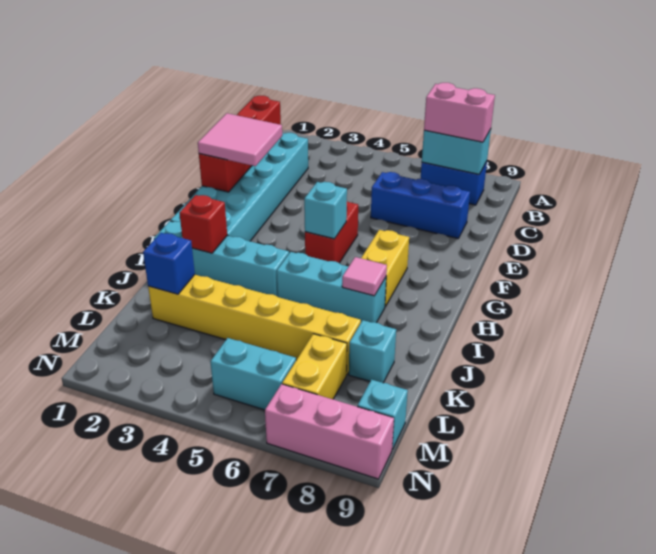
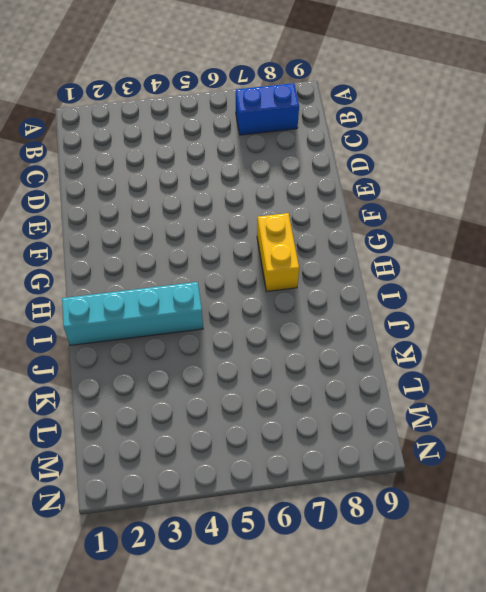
none -> cyan brick C1:H2 level 1
none -> blue brick D6:D8 level 1
none -> red brick F5:G5 level 1

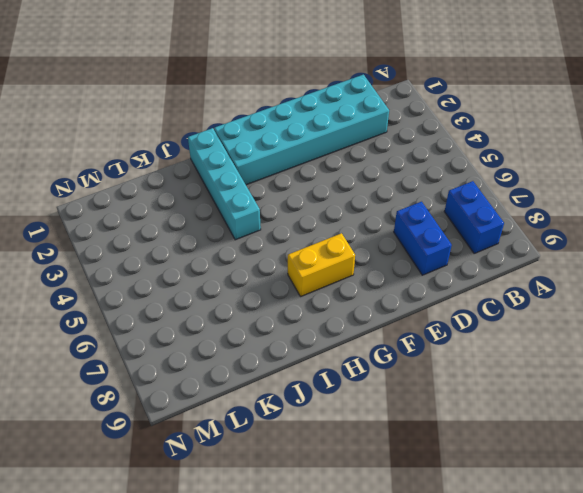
blue brick D7:D8 level 1 -> blue brick D6:D8 level 1
none -> red brick F5:G5 level 1
none -> cyan brick I5:I7 level 1
none -> yellow brick K2:K7 level 1

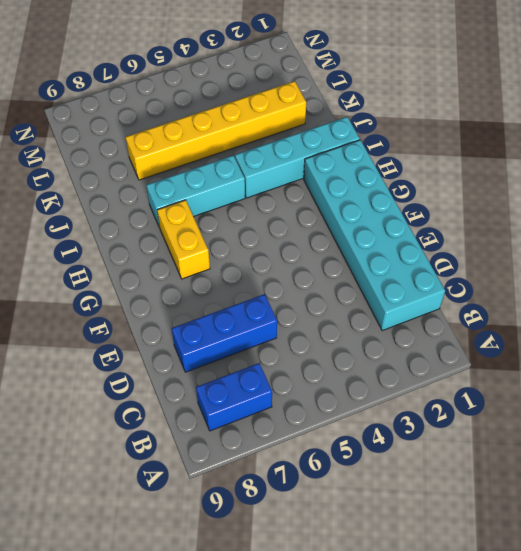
none -> red brick F5:G5 level 1
none -> cyan brick K8 level 1
none -> yellow brick L7:M7 level 1

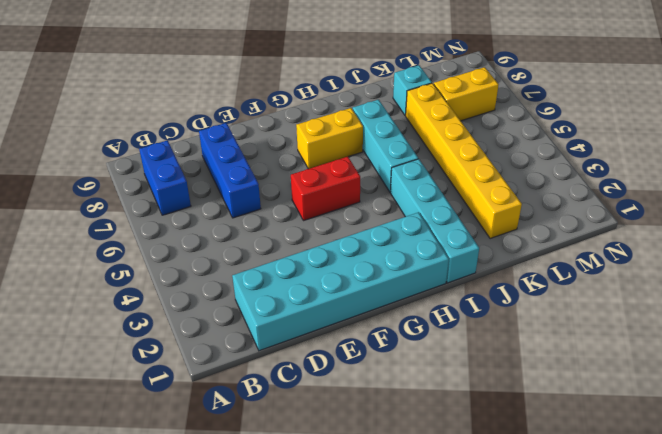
none -> cyan brick M5:M6 level 1
none -> cyan brick M9 level 1
none -> pink brick N7:N9 level 1

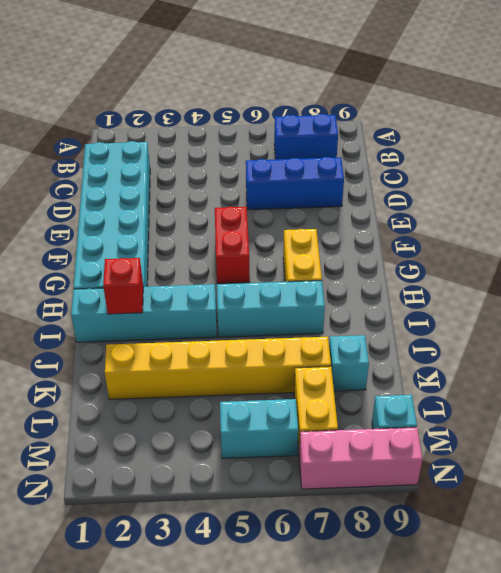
none -> cyan brick B7:B8 level 2
none -> red brick C1:F1 level 2
none -> cyan brick G5 level 2

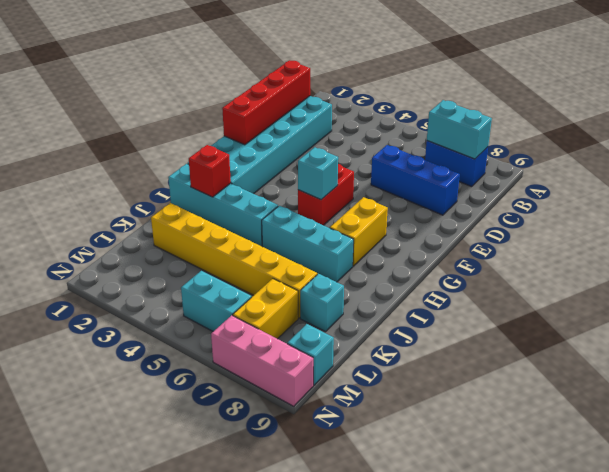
none -> pink tile I7 level 2
none -> blue brick K2 level 2
none -> pink brick B7:B8 level 3

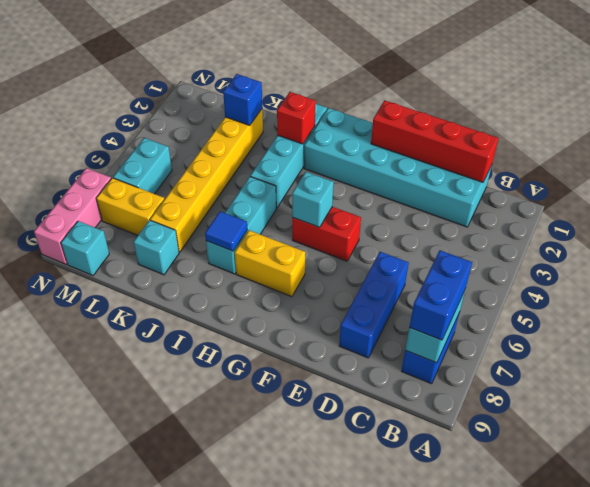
blue brick B7:B8 level 3 -> pink brick B7:B8 level 3
blue tile I7 level 2 -> pink tile I7 level 2
none -> pink tile E1:F2 level 3

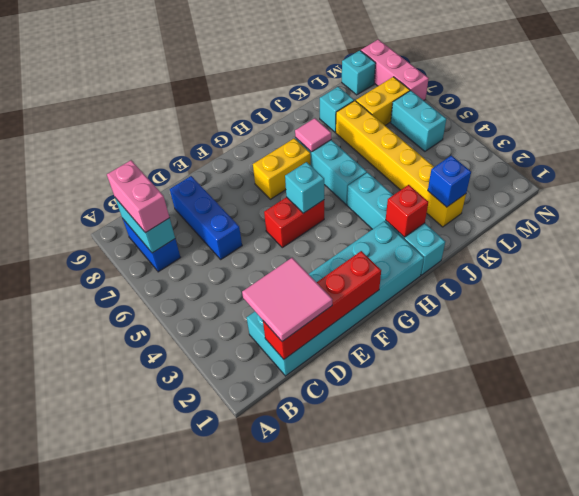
pink tile C1:D2 level 3 -> pink tile E1:F2 level 3

